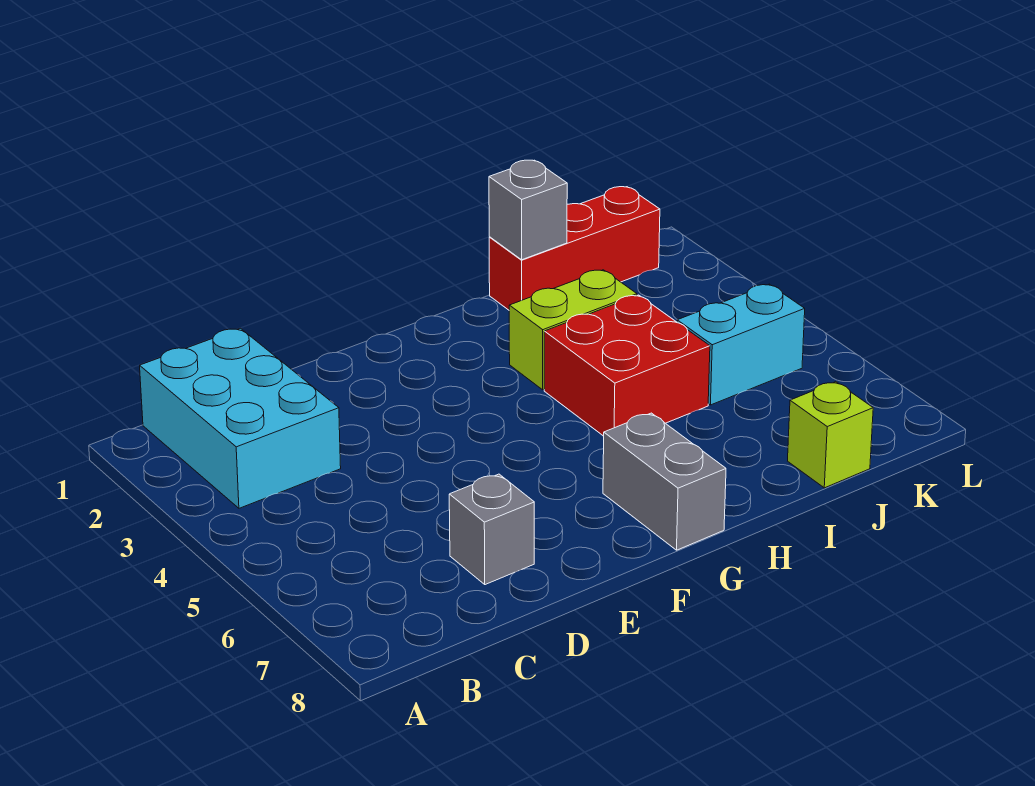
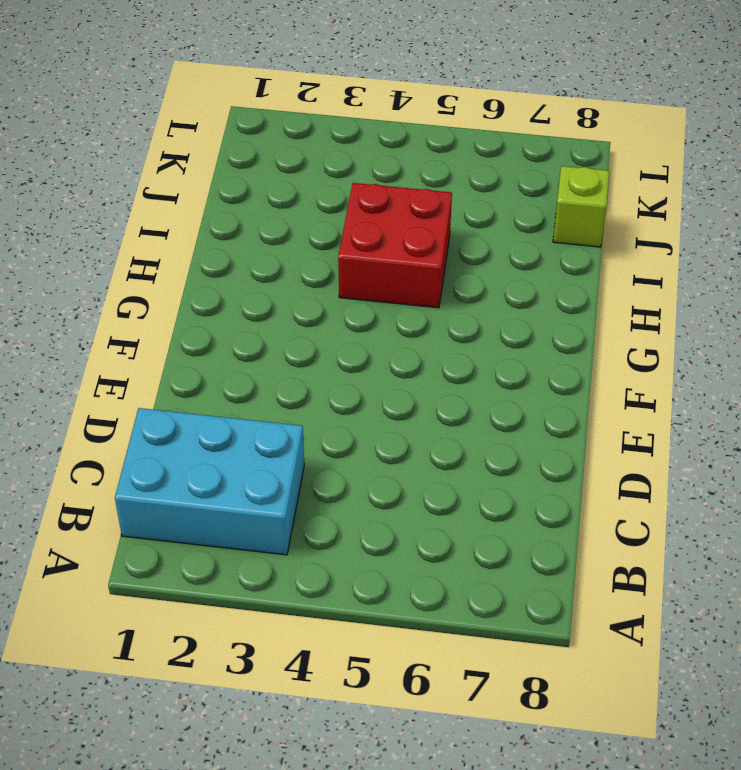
none -> grey brick D7 level 1
none -> grey brick G7:G8 level 1

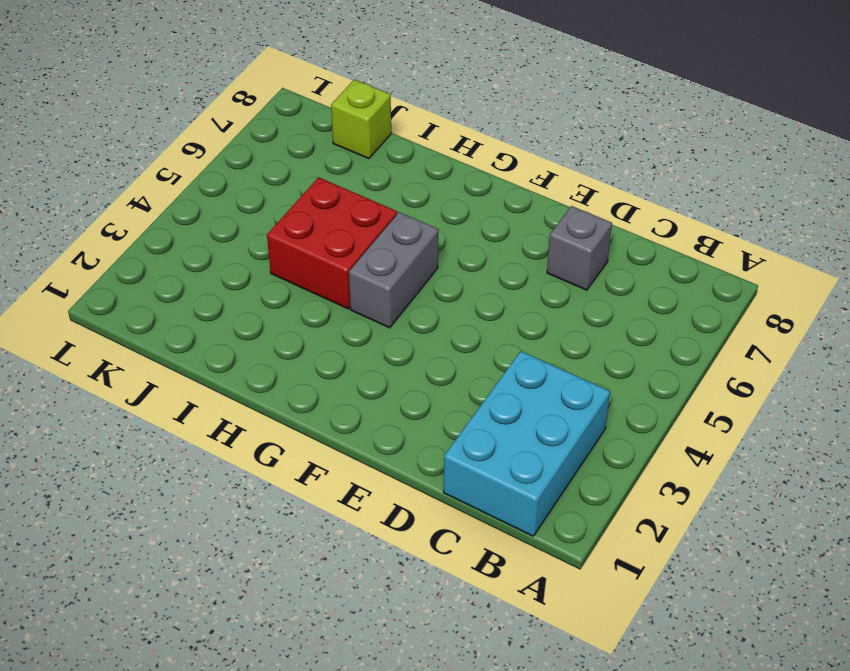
grey brick G4:G5 level 1 -> grey brick G7:G8 level 1
none -> lime brick H3:I3 level 1
none -> red brick I1:K1 level 1

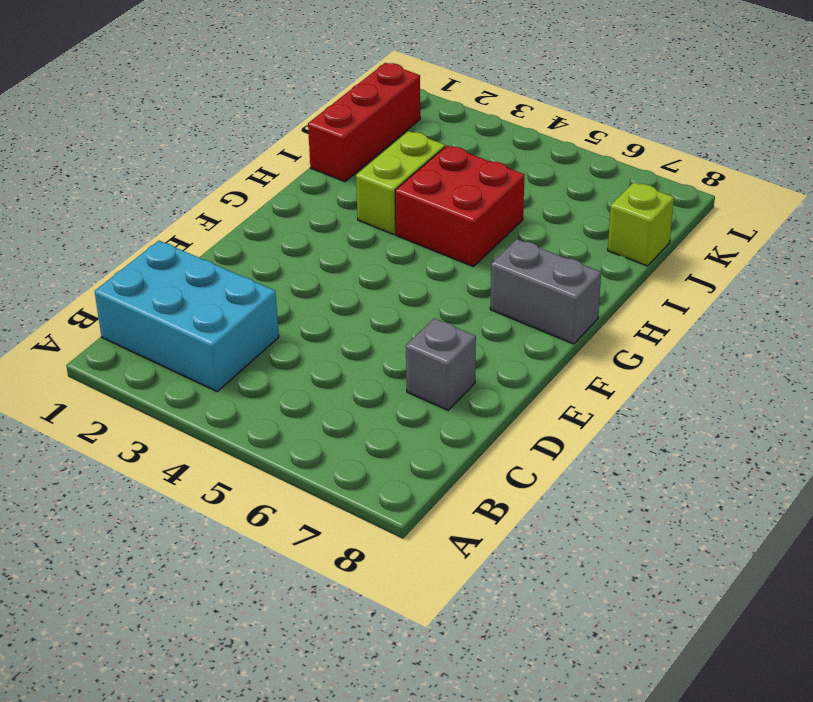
none -> cyan brick J5:K5 level 1
none -> grey brick I1 level 2

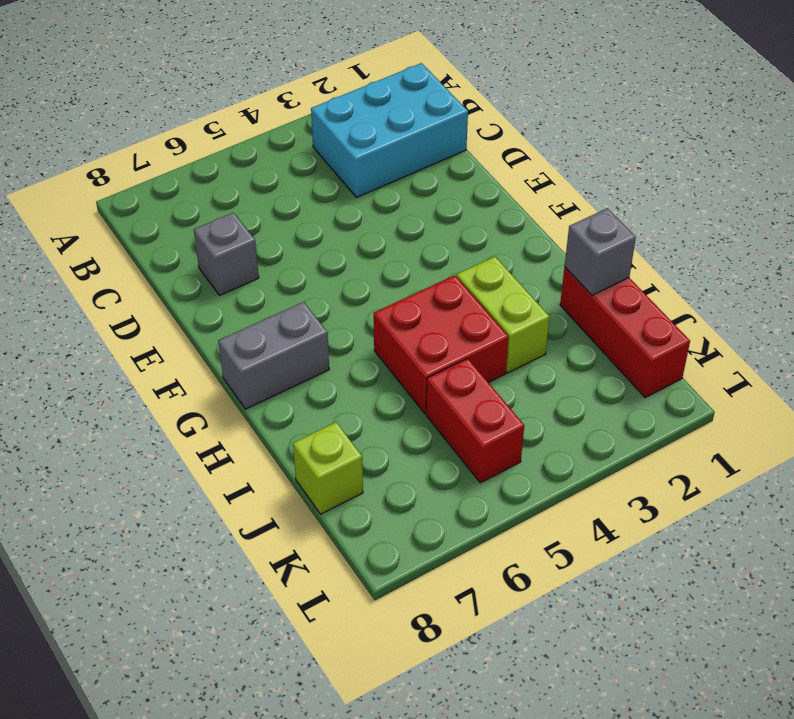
red brick J5:K5 level 1 -> cyan brick J5:K5 level 1

